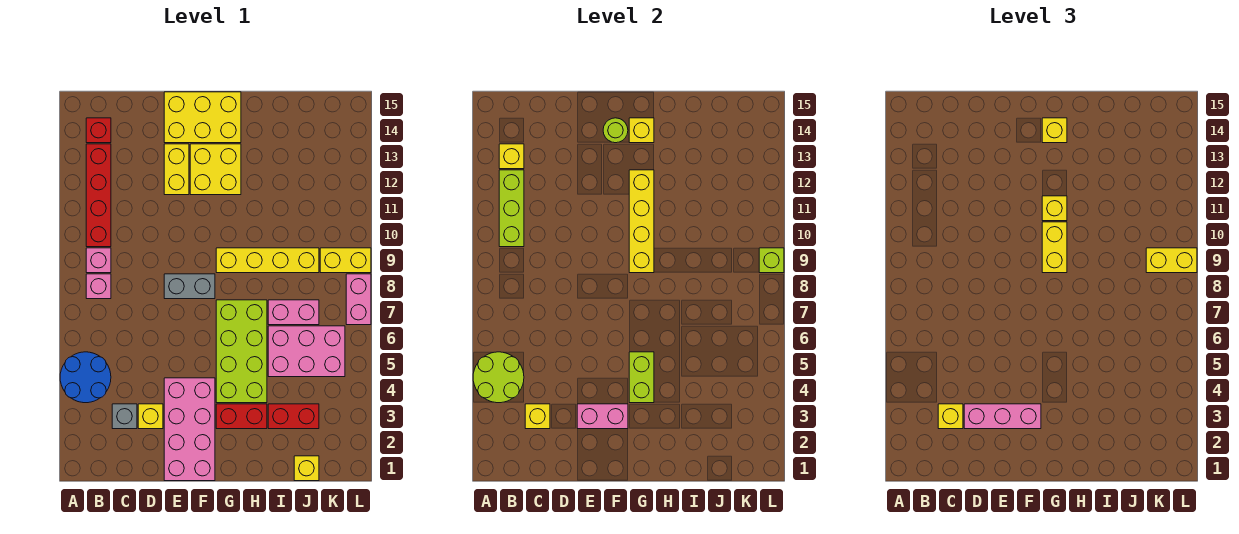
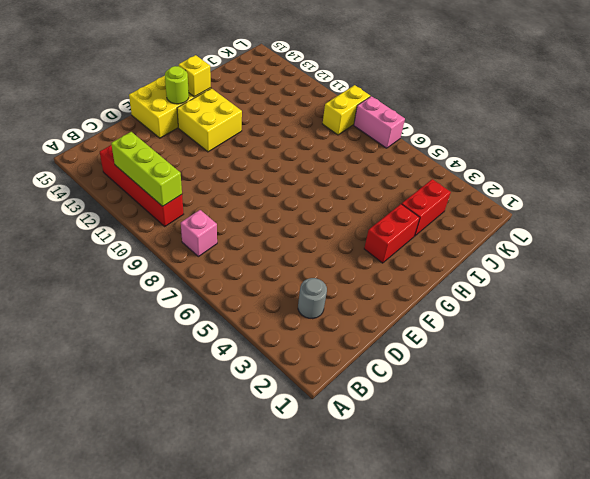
grey round brick C3 level 1 -> grey brick C3 level 1
none -> blue round brick A4:B5 level 1
none -> pink brick B9 level 1
none -> red brick B14 level 1
none -> yellow brick D3 level 1

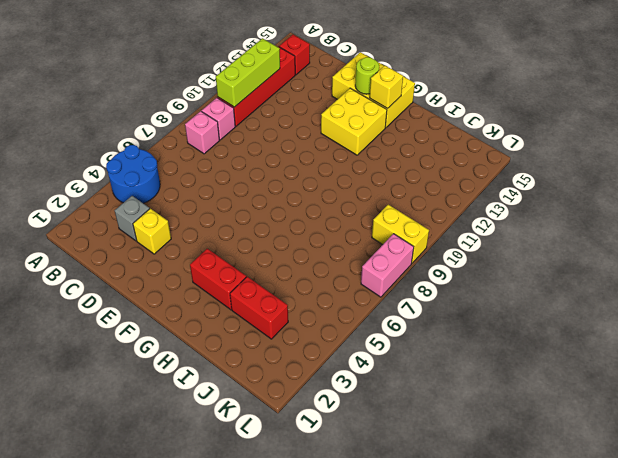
none -> pink brick E1:F4 level 1
none -> grey brick E8:F8 level 1
none -> yellow brick E12:E13 level 1
none -> lime brick G4:H7 level 1

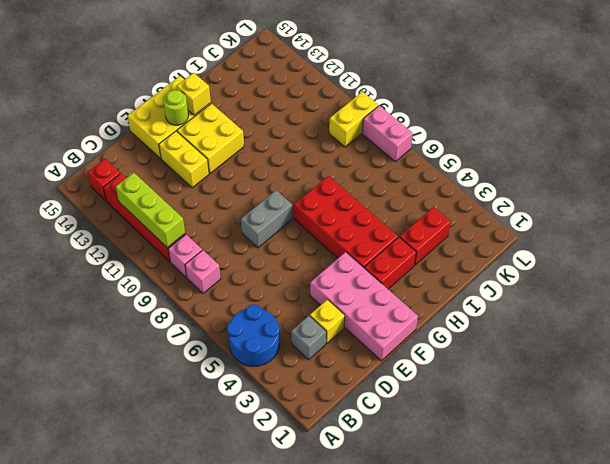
red brick G4:H7 level 1 -> lime brick G4:H7 level 1
none -> yellow brick G9:J9 level 1
none -> pink brick I5:K6 level 1
none -> pink brick I7:J7 level 1
none -> yellow brick J1 level 1

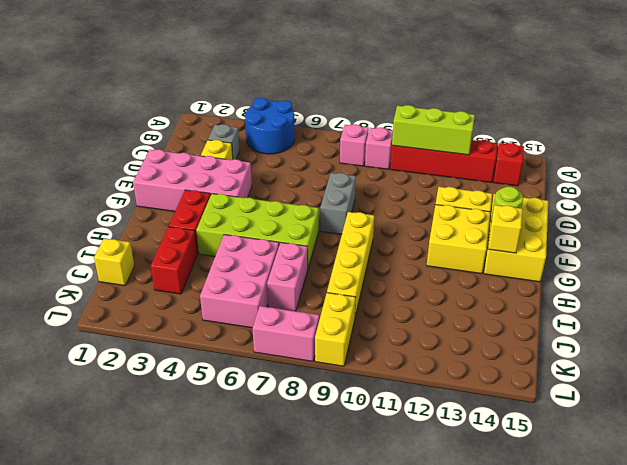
none -> lime round brick A4:B5 level 2
none -> yellow brick B13 level 2
none -> yellow brick C3 level 2
none -> pink brick E3:F3 level 2

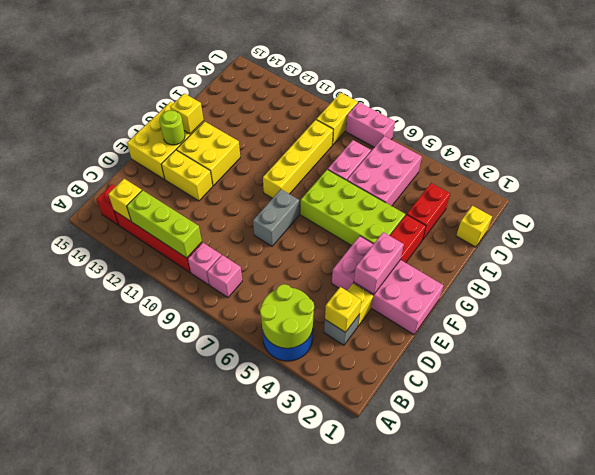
none -> lime brick G4:G5 level 2
none -> yellow brick G9:G12 level 2
none -> lime brick L9 level 2
none -> yellow brick C3 level 3

